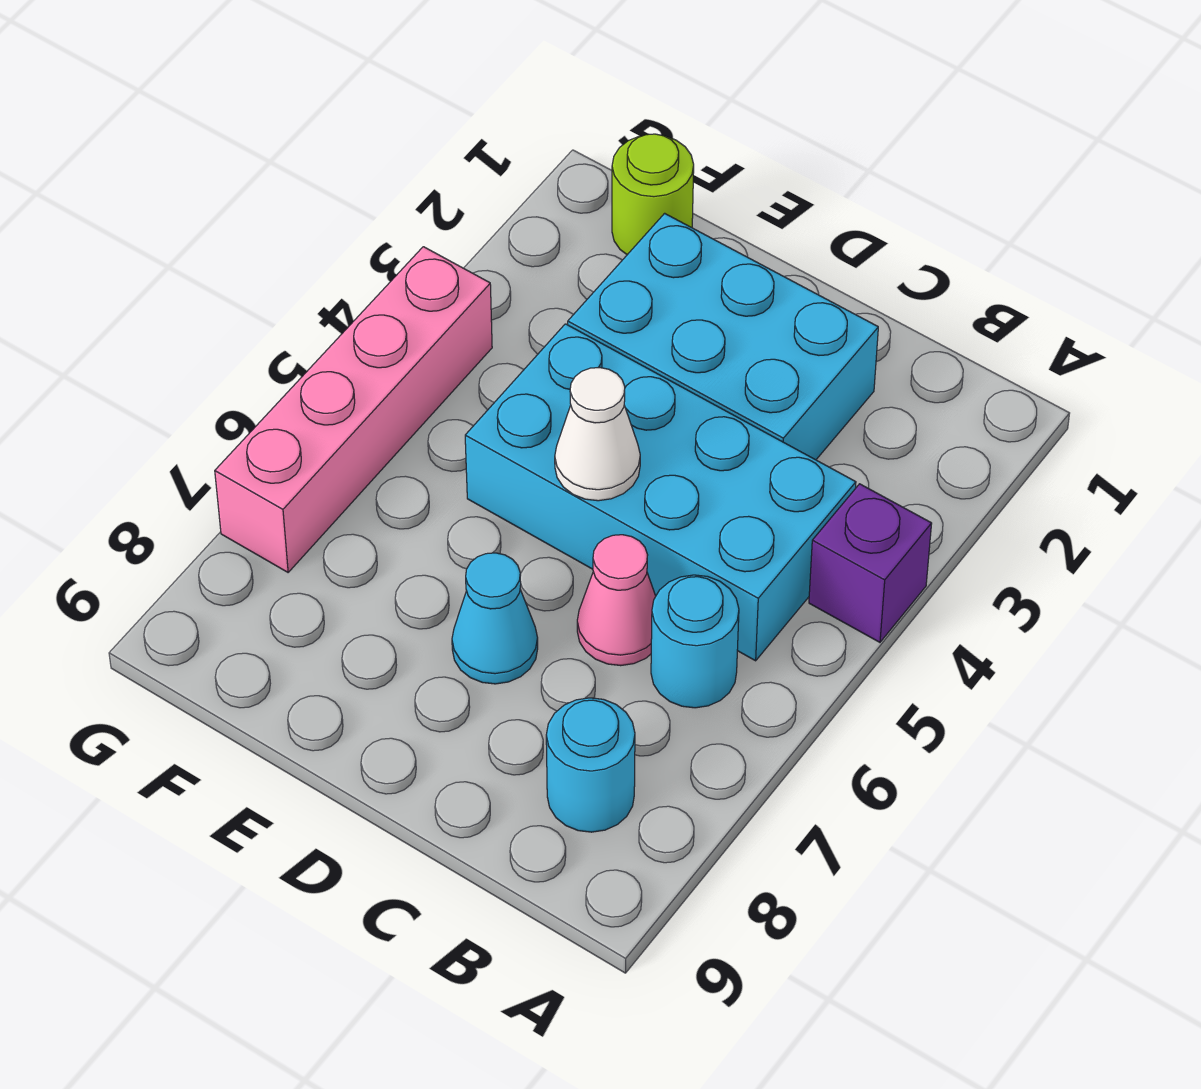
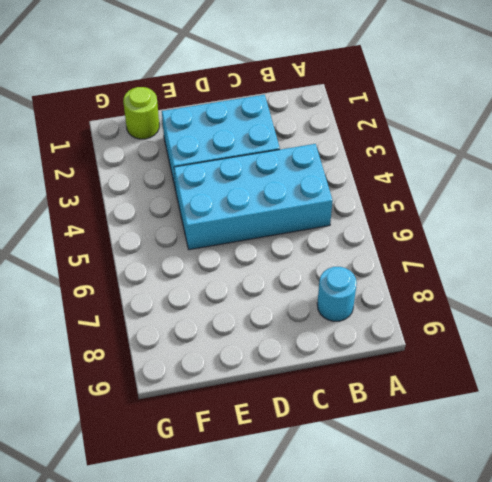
none -> purple brick A4 level 1
none -> cyan round brick B6 level 1

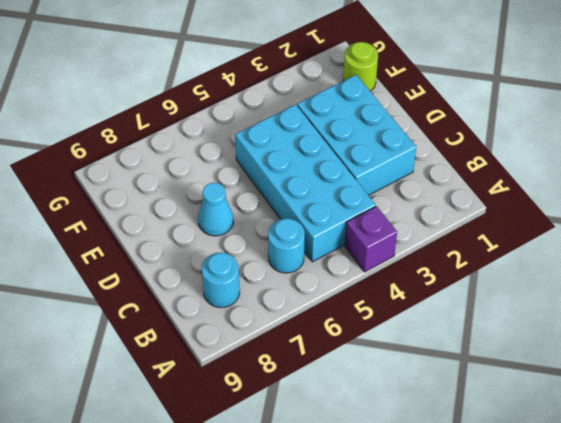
none -> pink cone C6 level 1
none -> pink brick G4:G7 level 1

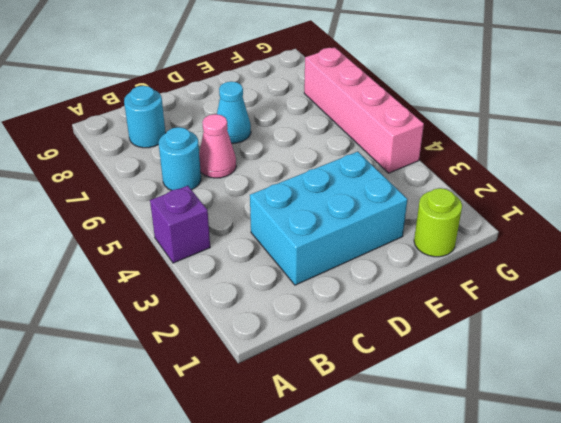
none -> cyan brick B4:E5 level 1
none -> white cone D5 level 2

